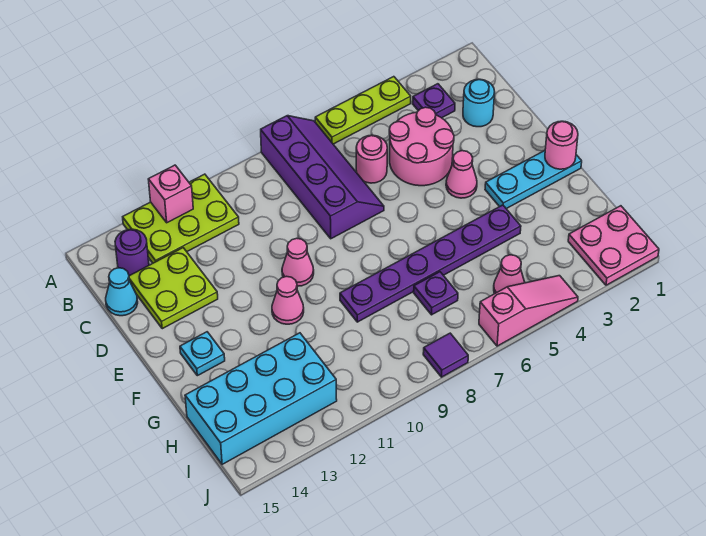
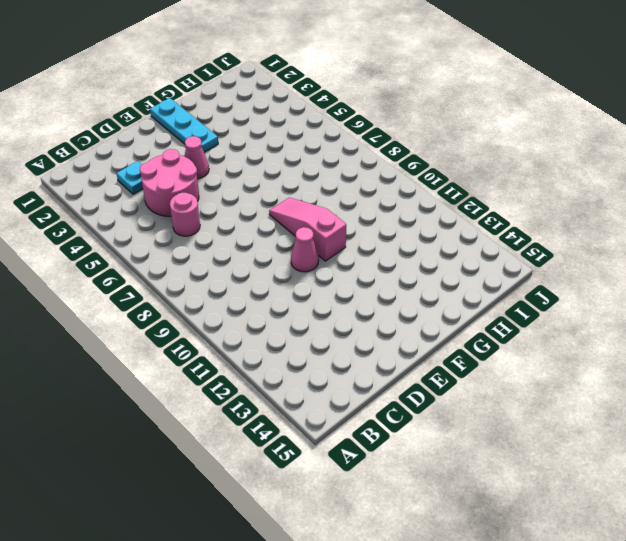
cyan plate C3 level 1 -> cyan plate F14 level 1
pink slope F8:F10 level 1 top 10 -> pink slope J4:J6 level 1 top 6
none -> lime plate A4:A6 level 1
none -> purple slope A7:D8 level 1 top 8
none -> lime plate A11:B13 level 1

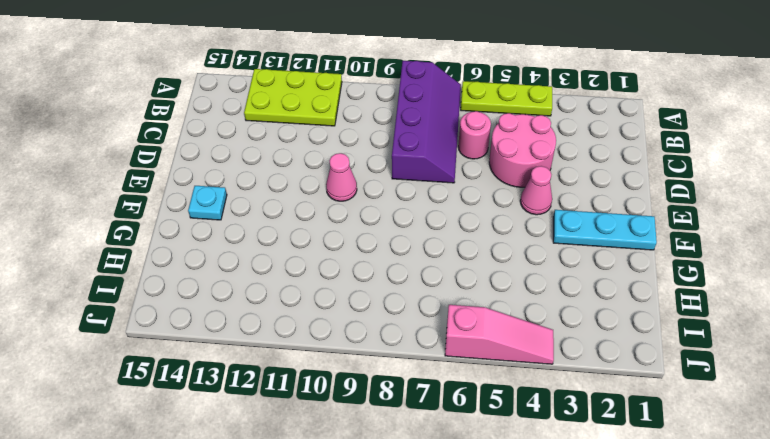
none -> purple plate B3 level 1
none -> purple round brick B14 level 1
none -> cyan round brick C2 level 1

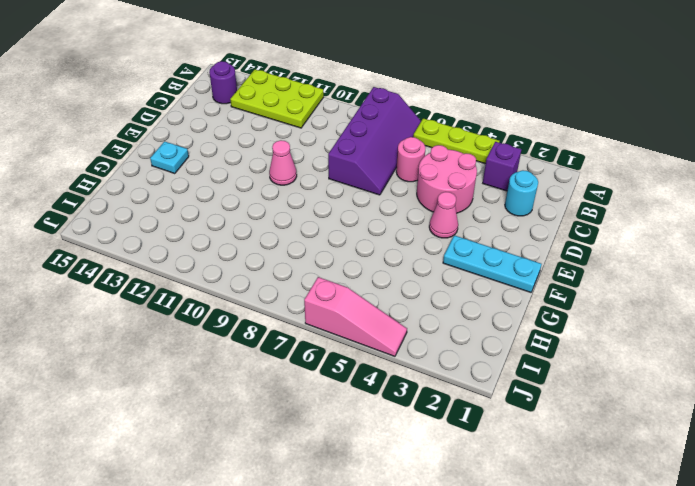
purple brick B3 level 1 -> purple plate B3 level 1
none -> lime plate C13:D14 level 1
none -> cyan cone C15 level 1
none -> pink cone F11 level 1

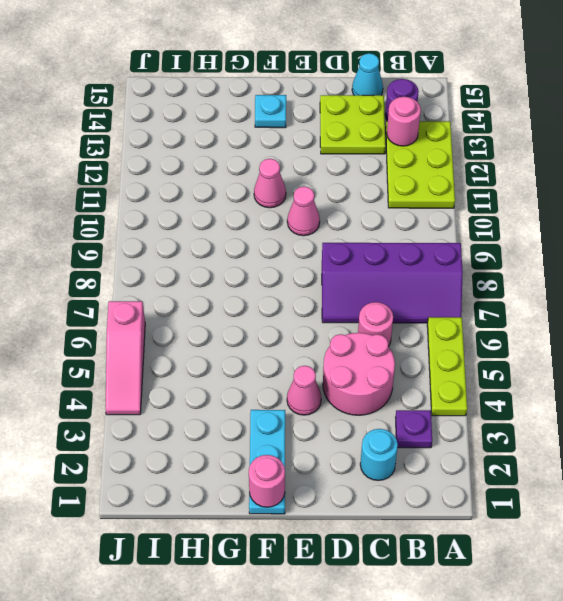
pink round brick B13 level 2 -> none
none -> purple plate G4:G9 level 1
none -> purple plate H7 level 1
none -> cyan brick H12:I15 level 1

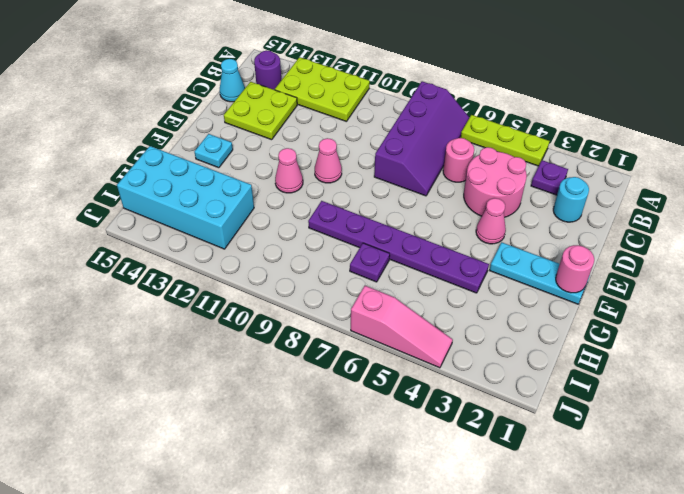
none -> pink plate I1:J2 level 1
none -> pink cone I5 level 1
none -> purple tile J8 level 1

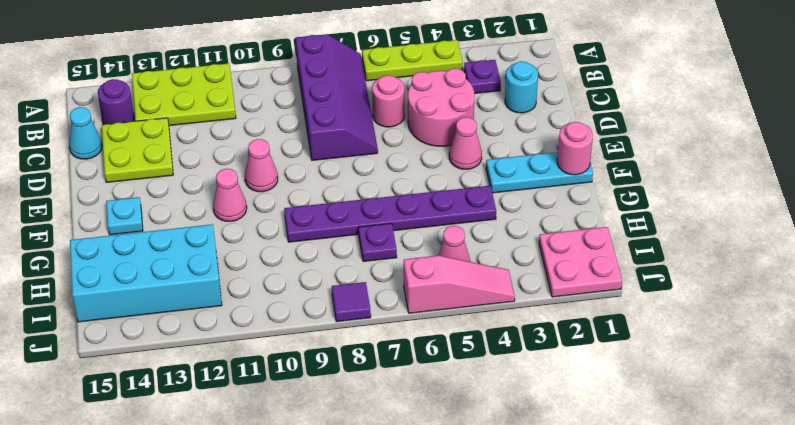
none -> pink brick A12 level 2

